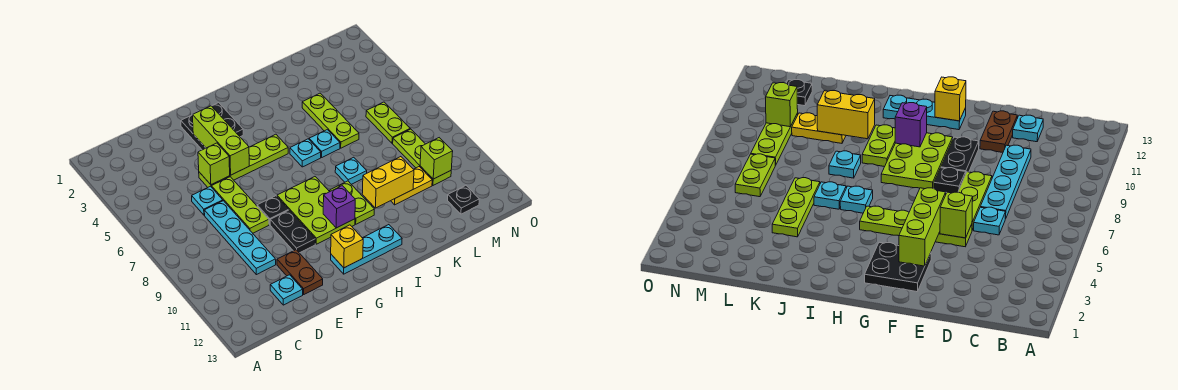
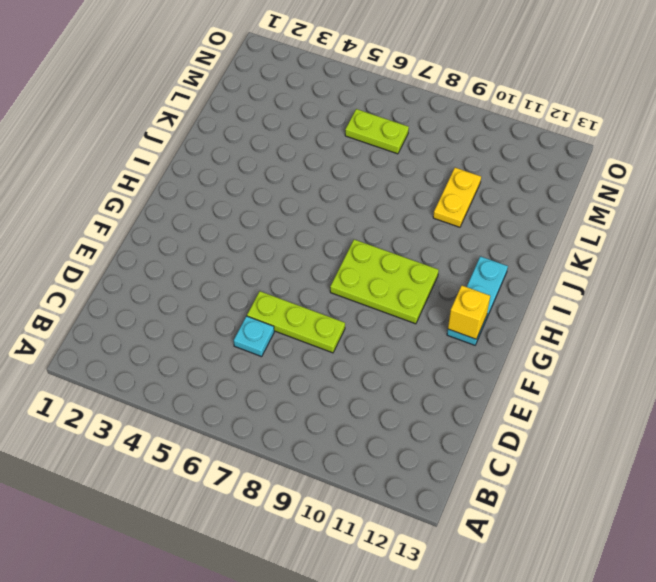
none -> cyan plate D7:D10 level 1
none -> cyan plate D12 level 1
none -> lime plate E5:H5 level 1

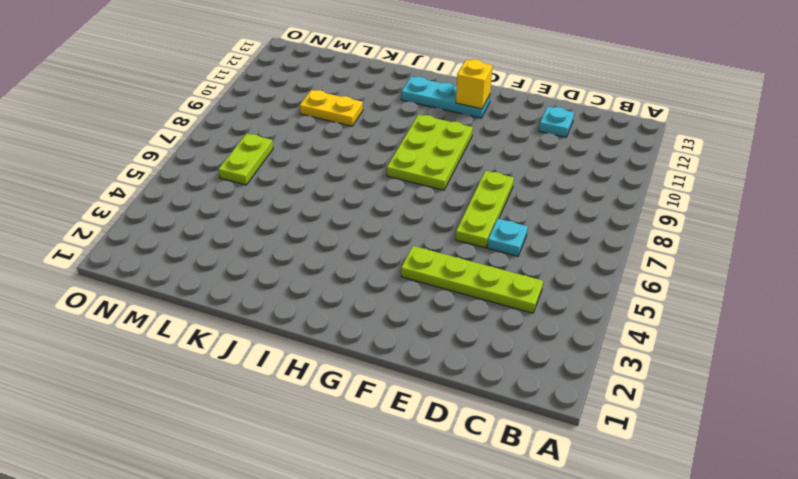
lime plate C4:F4 level 1 -> lime plate E5:H5 level 1
none -> cyan plate D7:D10 level 1
none -> brown plate E11:E12 level 1
none -> black plate F2:G3 level 1

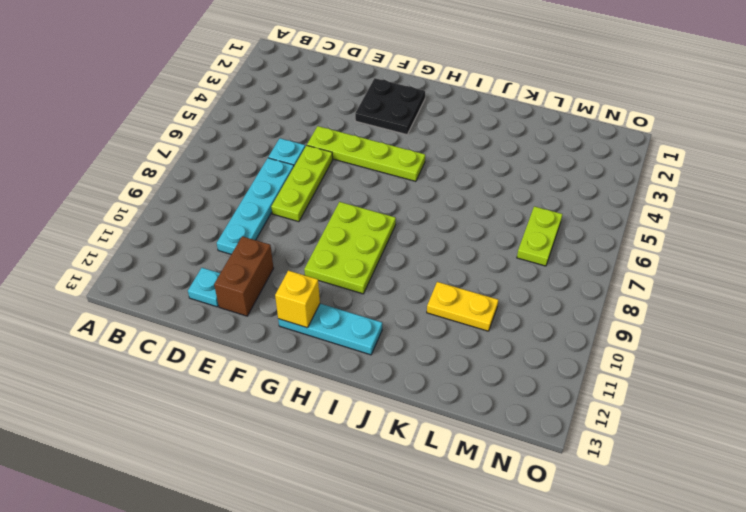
brown brick E11:E12 level 1 -> brown plate E11:E12 level 1
none -> black plate F8 level 1
none -> black plate F9:F10 level 1
none -> cyan plate I6 level 1

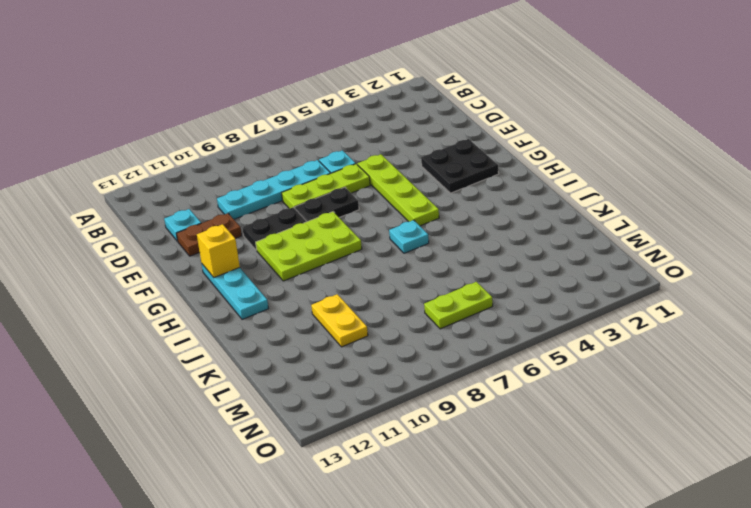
black plate F7:F8 level 1 -> black plate F8 level 1
none -> lime plate I9:I10 level 1
none -> cyan plate J6 level 1
none -> cyan plate J8 level 1

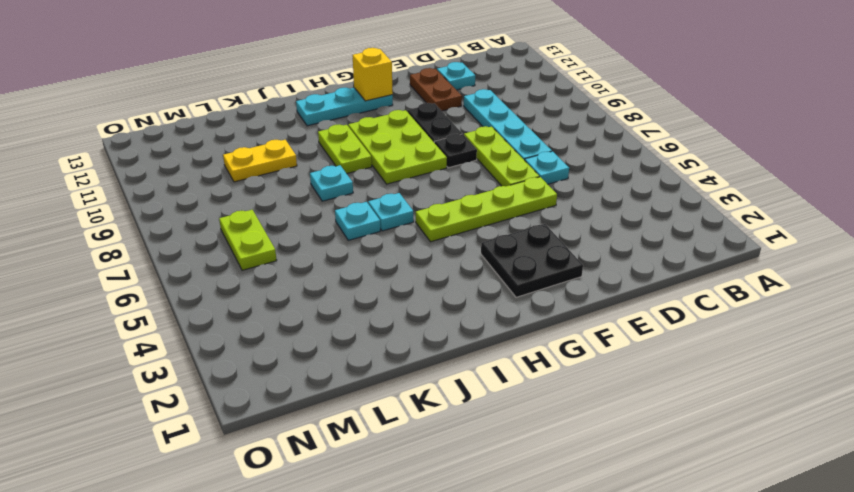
none -> lime plate K4:K6 level 1
none -> lime plate M8:M10 level 1
none -> black plate M12 level 1

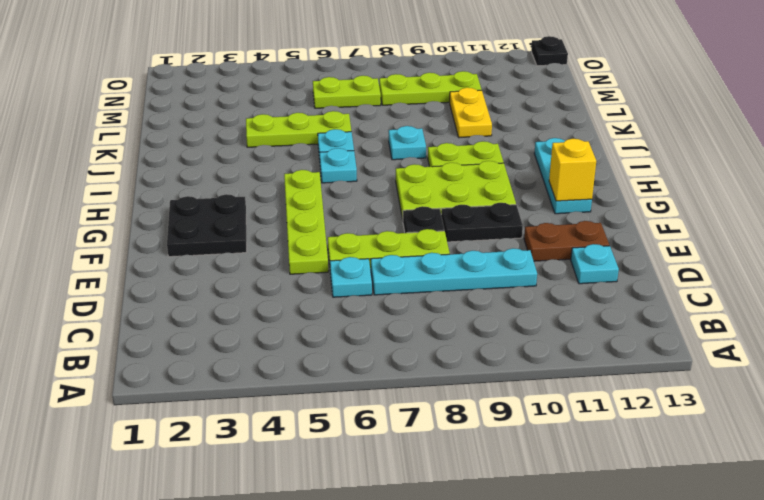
black plate O13 level 1 -> black plate M12 level 1
none -> lime brick E5 level 2
none -> lime brick F3:F5 level 2
none -> purple brick H10 level 2

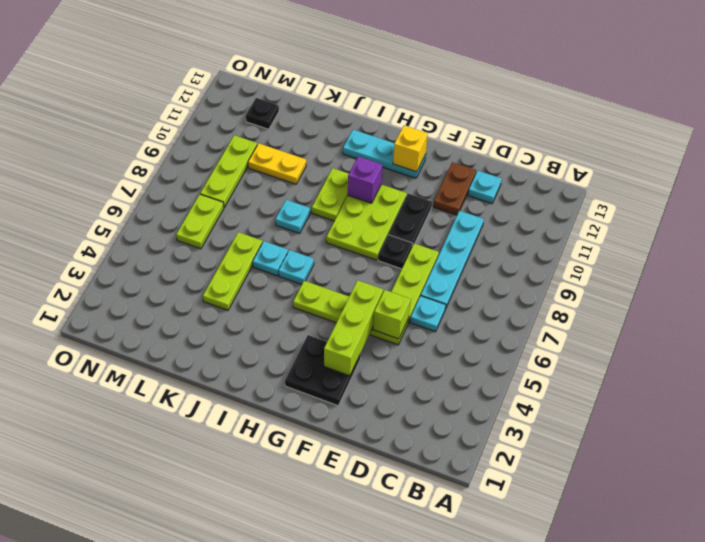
none -> yellow brick J10:K10 level 2
none -> lime brick M10 level 2

